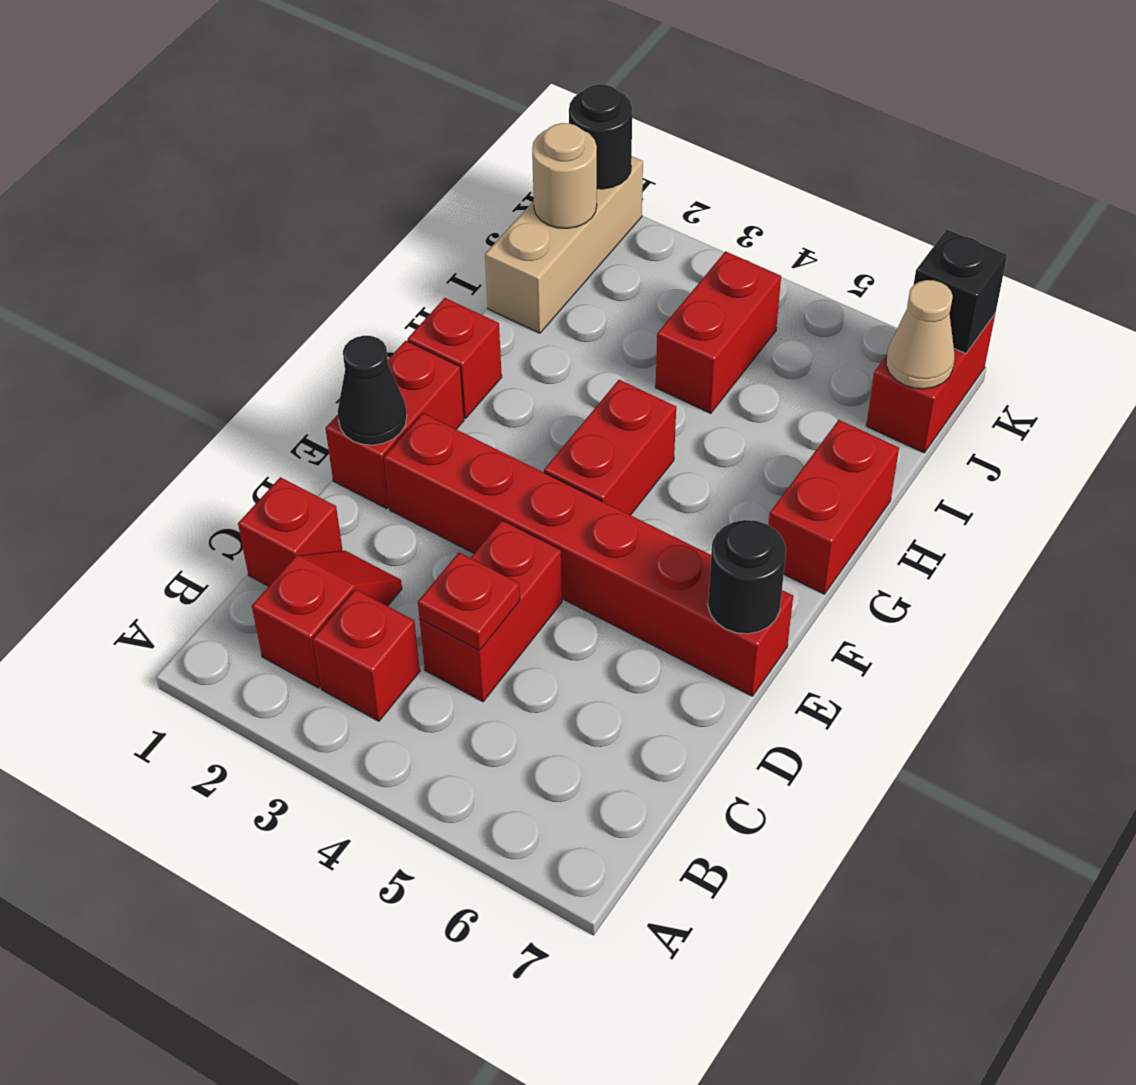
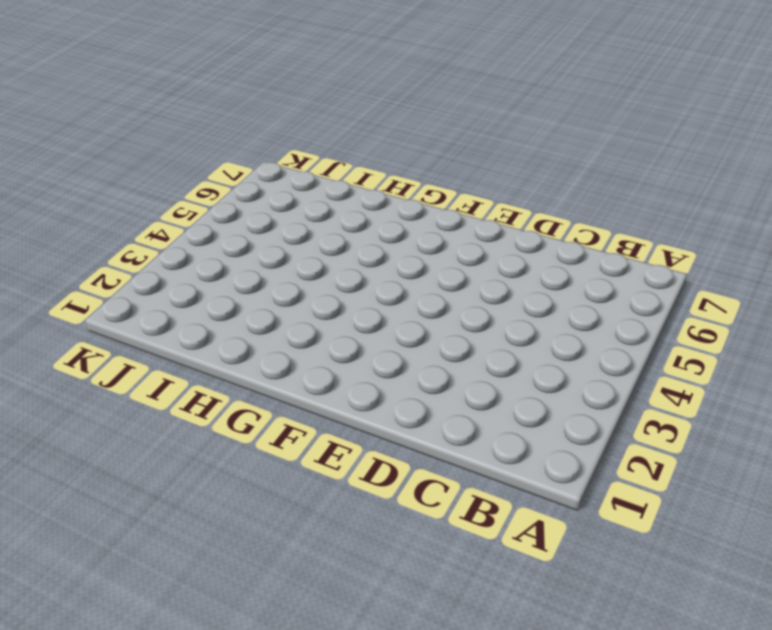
none -> red slope B2:C2 level 1 top B
none -> red brick B3 level 1
none -> red brick C1 level 1

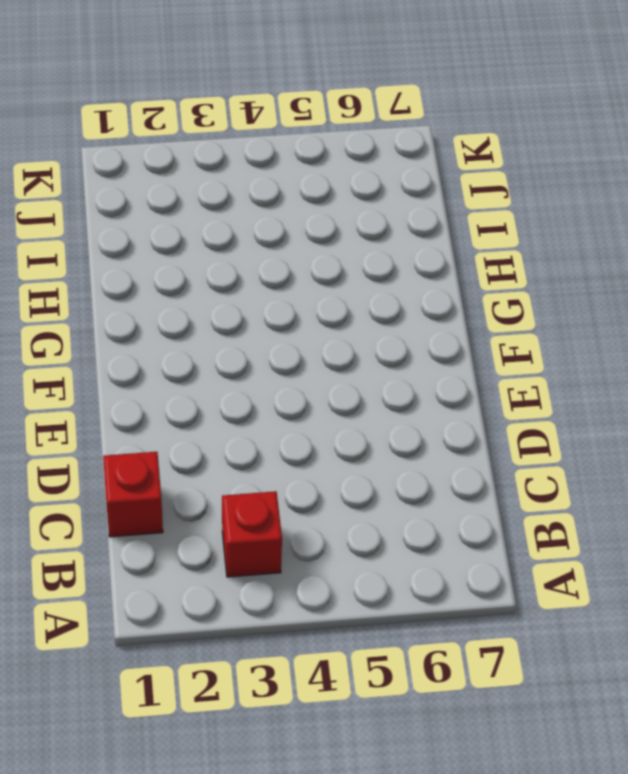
none -> red slope B2:C2 level 1 top B
none -> red brick C4:D4 level 1
none -> red brick E1:F1 level 1

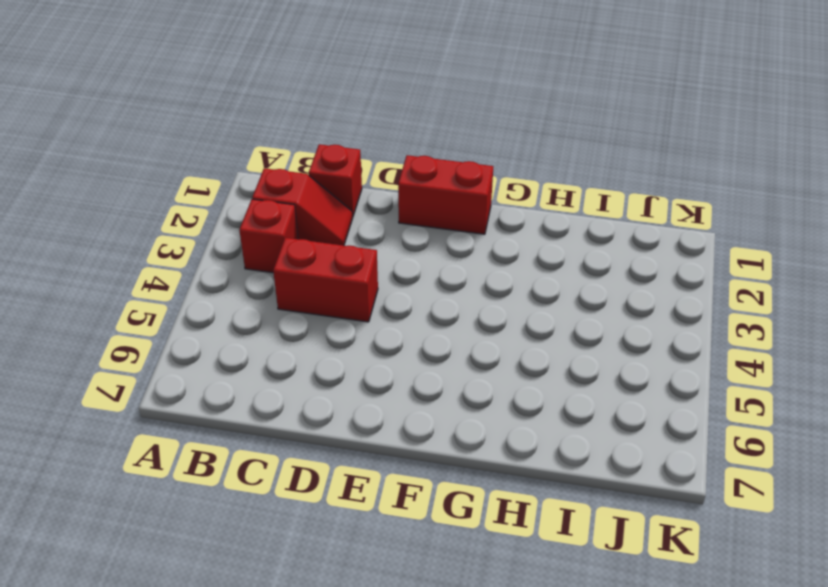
none -> red brick E2:E7 level 1
none -> red brick F4:G4 level 1
none -> red brick G1 level 1

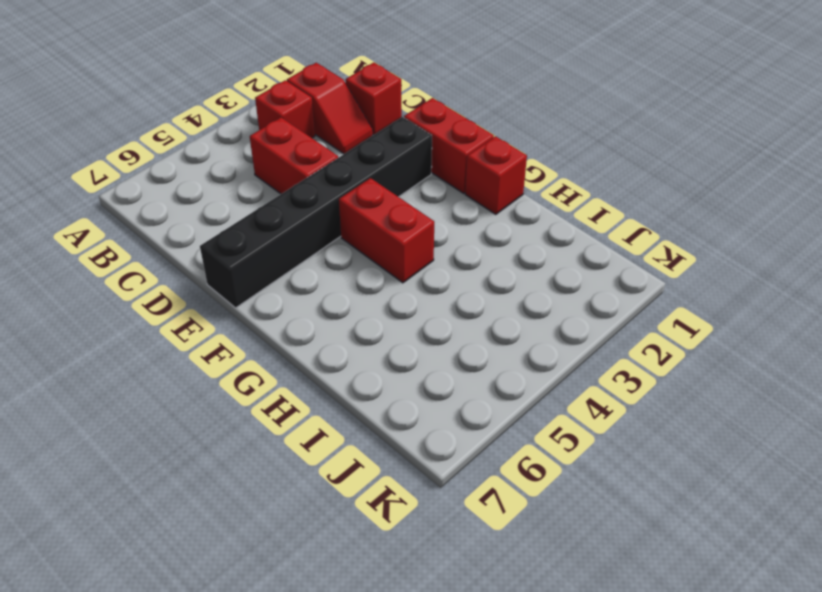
black brick E2:E7 level 1 -> red brick E2:E7 level 1
none -> red brick G7:H7 level 1
none -> tan brick I1:K1 level 1
none -> red brick I4:J4 level 1

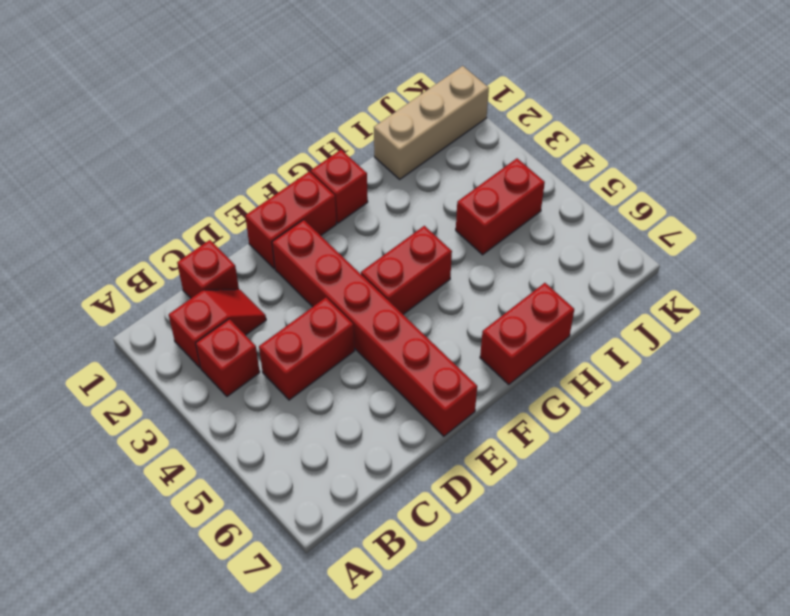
none -> red brick J7:K7 level 1
none -> red plate C4 level 2
none -> black cone E1 level 2

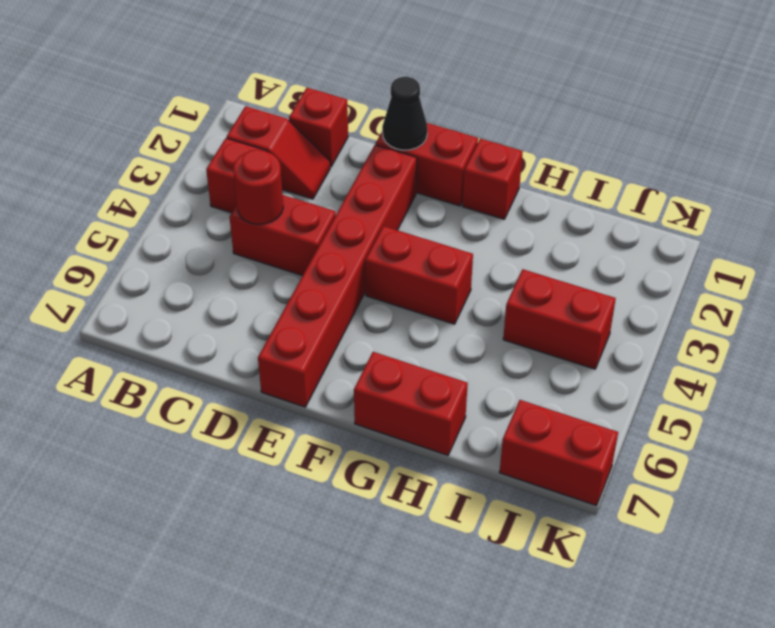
red round brick C4 level 2 -> red plate C4 level 2
none -> tan brick I1:K1 level 1
none -> black round brick E7 level 2
none -> tan round brick J1 level 2

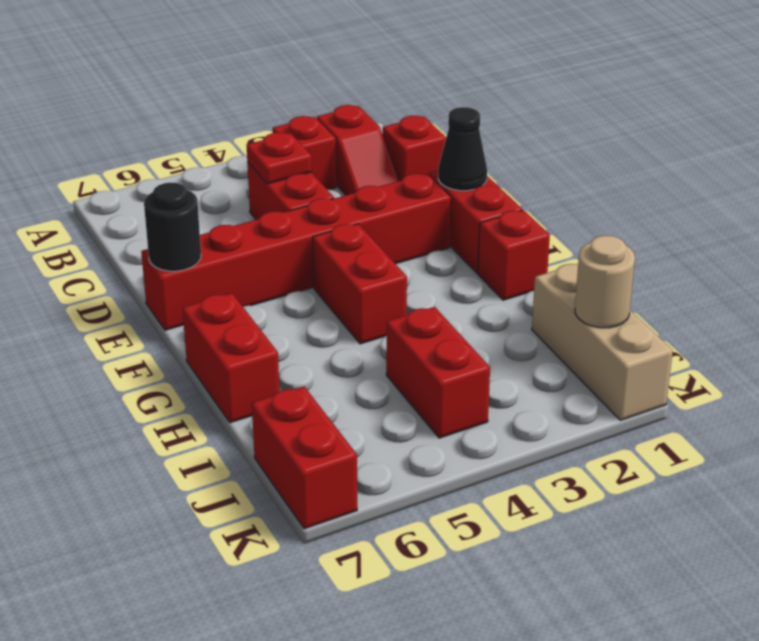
none -> tan cone J7 level 2
none -> black round brick K1 level 2
none -> black brick K7 level 2

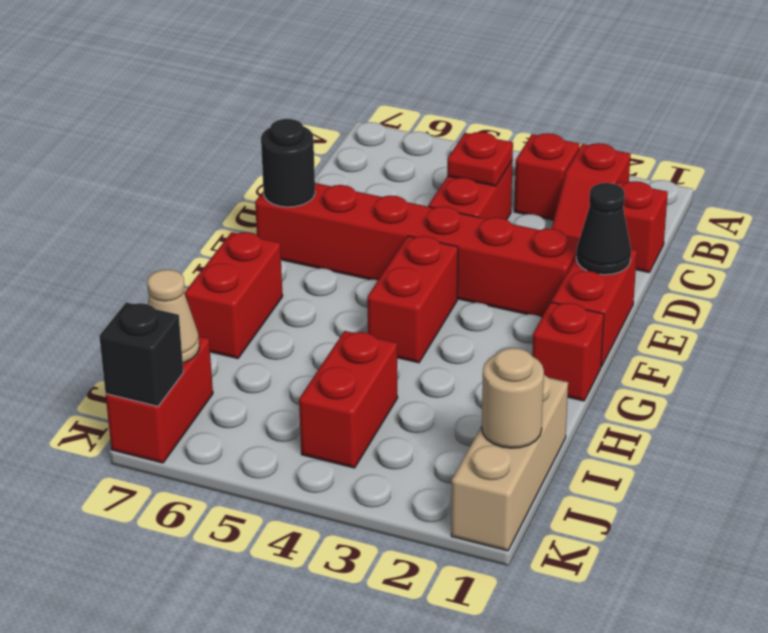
none -> black round brick K1 level 2

